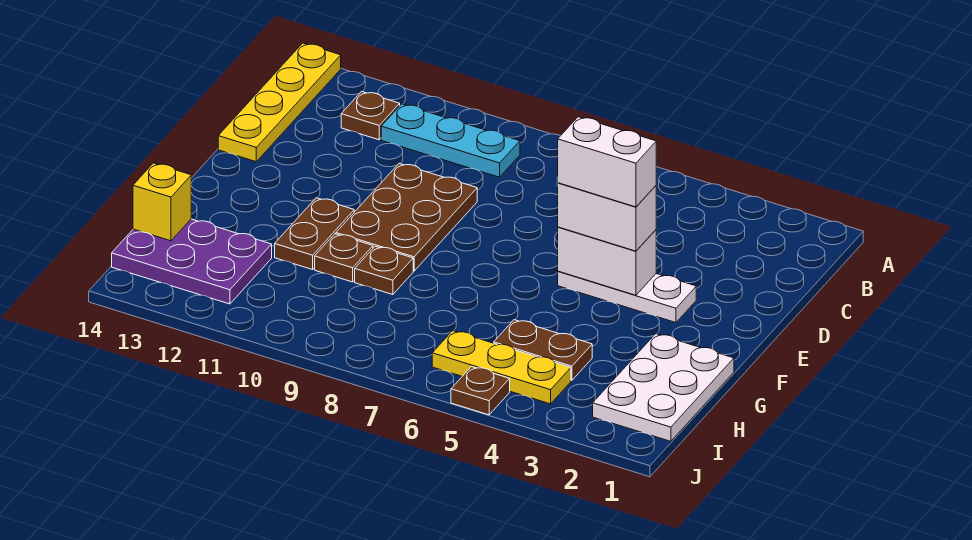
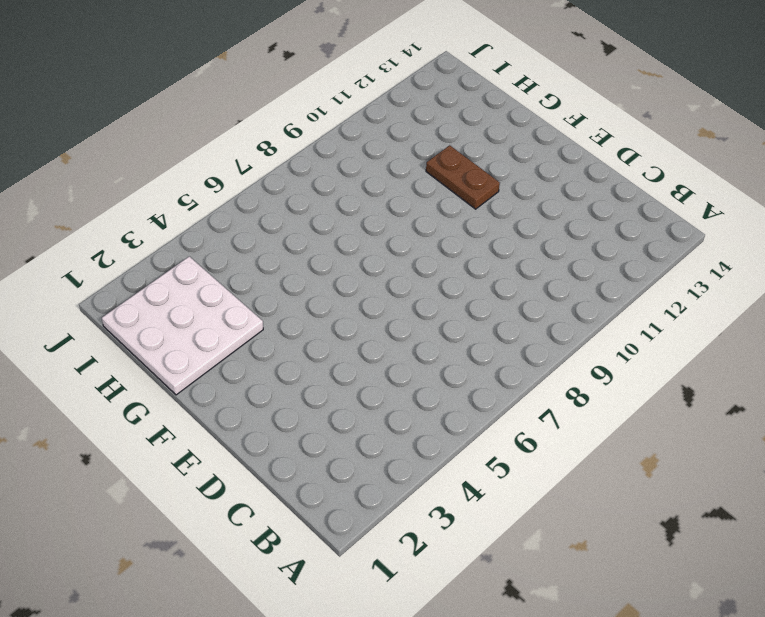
white plate G1:I3 level 1 -> white plate G1:I2 level 1
none -> yellow plate A14:D14 level 1
none -> cyan plate B9:B11 level 1
none -> brown plate B12 level 1

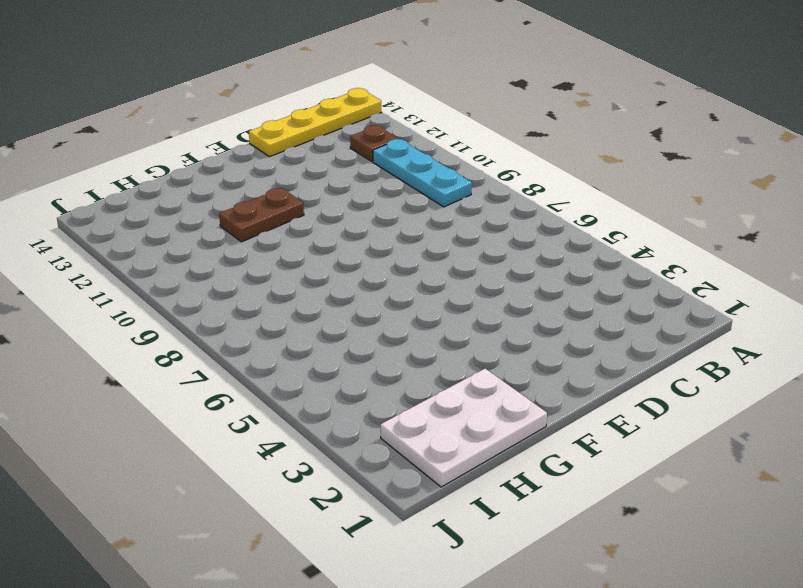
none -> brown plate D9:F10 level 1
none -> white plate E3:E5 level 1
none -> brown plate G9 level 1

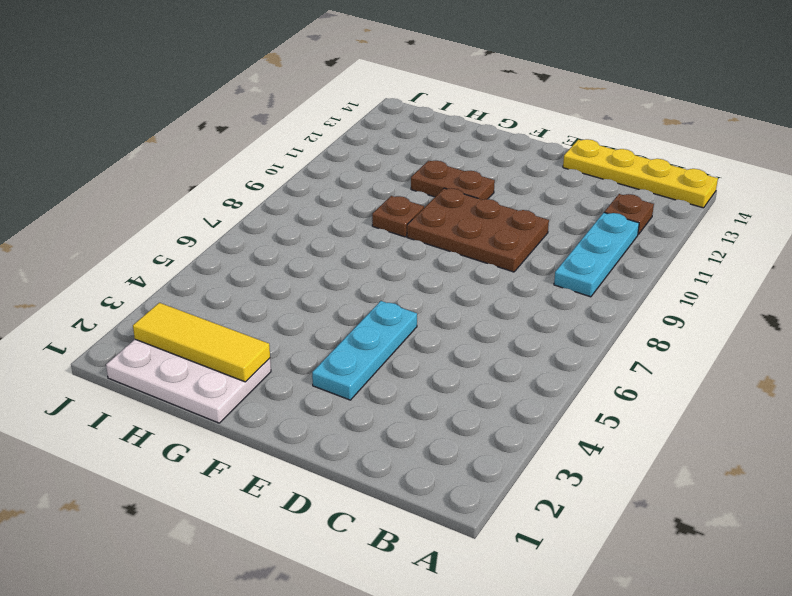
cyan plate E3:E5 level 1 -> white plate E3:E5 level 1
yellow tile G2:I2 level 2 -> none
none -> brown plate G10 level 1
none -> brown plate H4:H5 level 1
none -> purple plate H12:I14 level 1

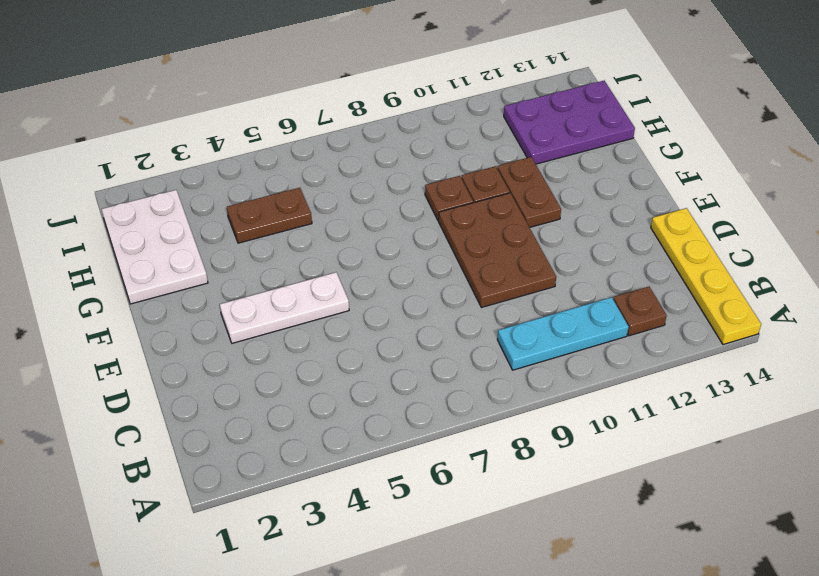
none -> yellow plate I4:I6 level 1
none -> brown plate J5 level 1
none -> white brick E4:E5 level 2

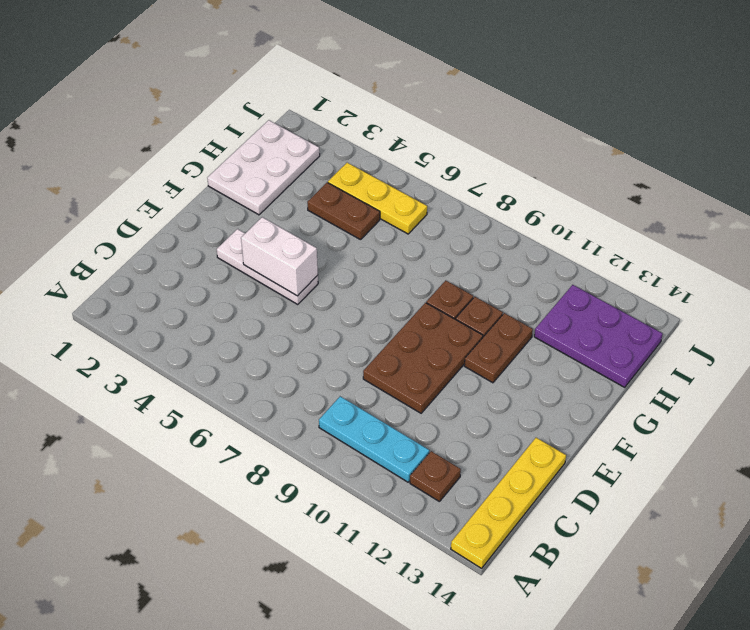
none -> brown plate J5 level 1
none -> yellow brick H14 level 2
none -> white brick E4:E5 level 3

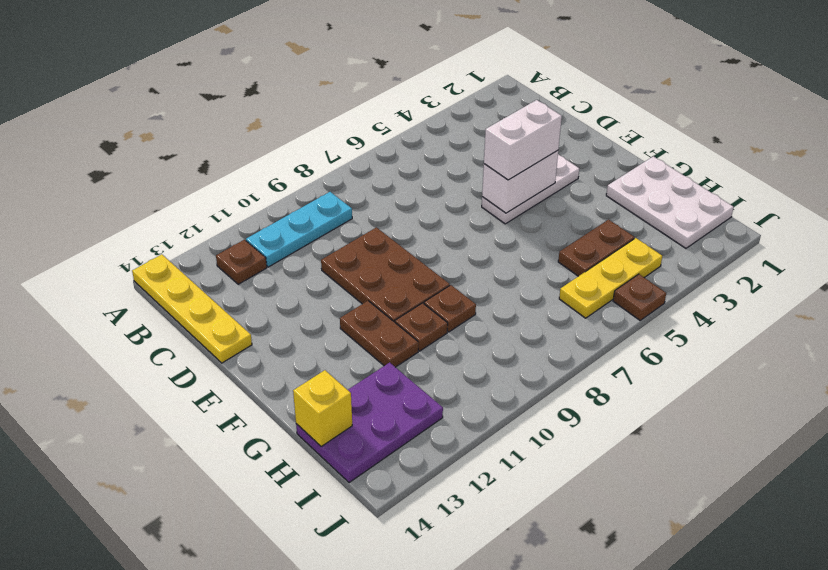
none -> white brick E4:E5 level 4

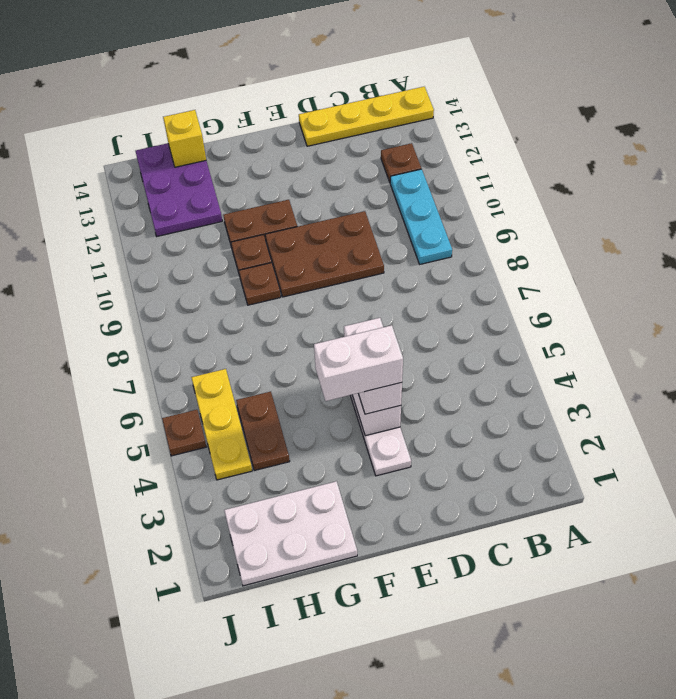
white brick E4:F4 level 4 -> white brick E4:E5 level 4

